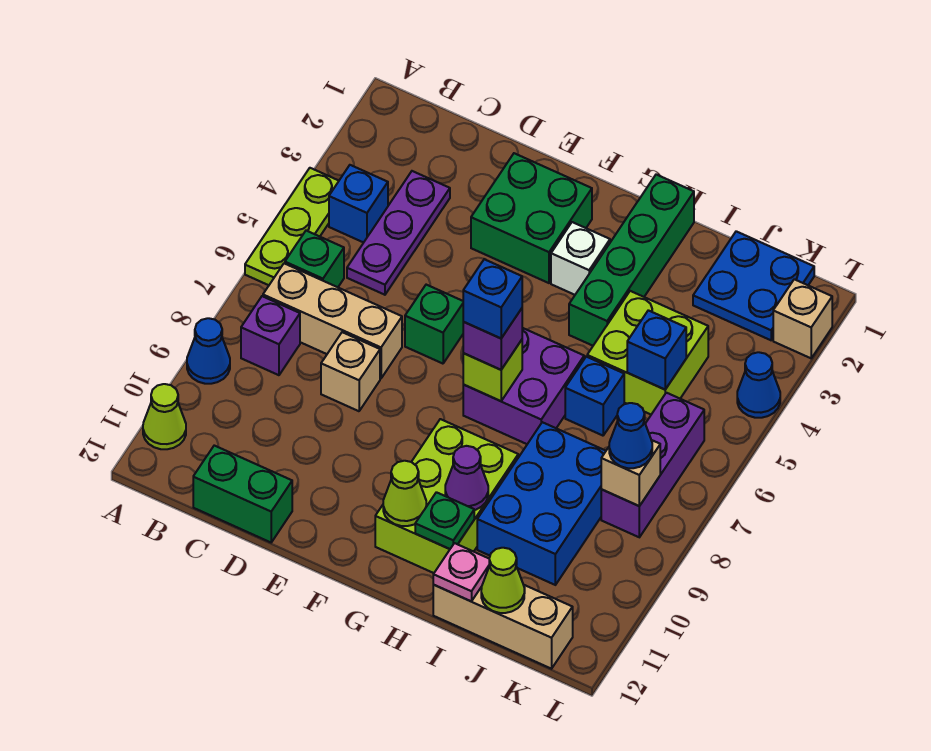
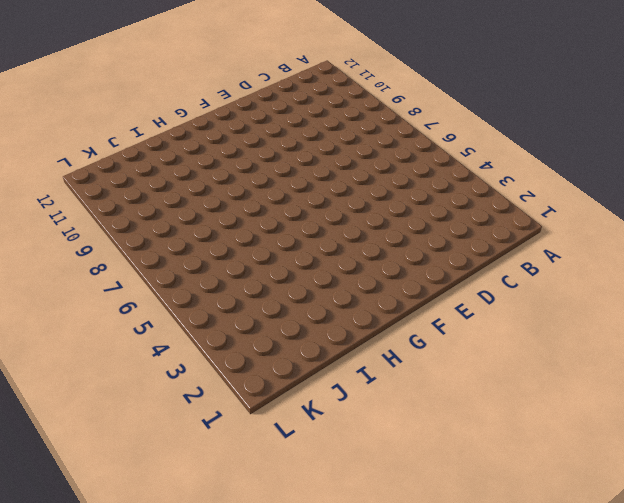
none -> lime plate A4:A6 level 1
none -> blue cone A9 level 1
none -> lime cone A11 level 1
none -> blue brick B4 level 1

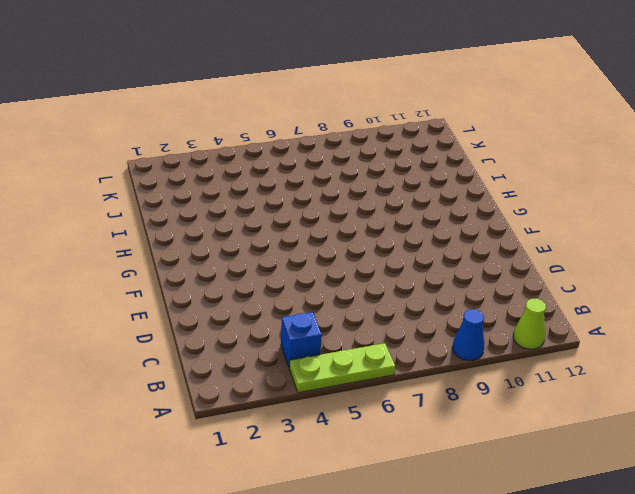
none -> green brick B6 level 1
none -> tan brick B7:D7 level 1
none -> purple brick B8 level 1
none -> purple plate C3:C5 level 1

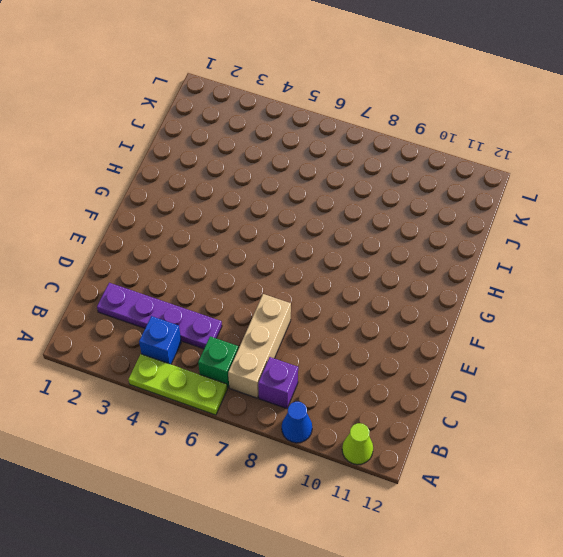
purple plate C2:C5 level 1 -> purple plate C3:C5 level 1
none -> green brick C12:D12 level 1
none -> tan brick D8 level 1
none -> green brick E2:F3 level 1
none -> green brick E6 level 1

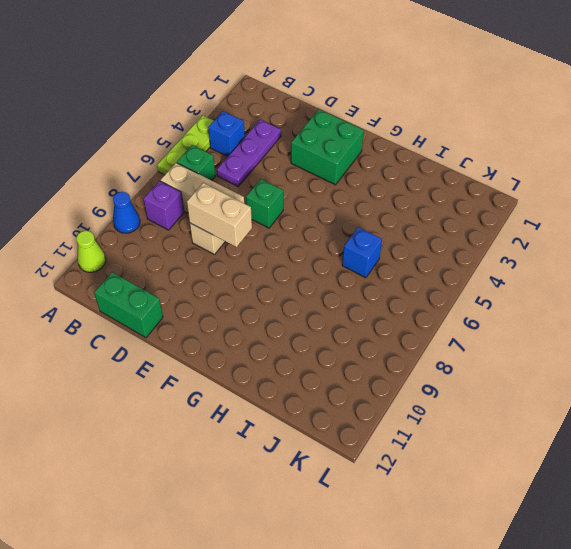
tan brick D8:E8 level 2 -> none
none -> white brick G3 level 1
none -> purple brick G6:H7 level 1
none -> lime brick G9:H11 level 1
none -> green brick H1:H4 level 1

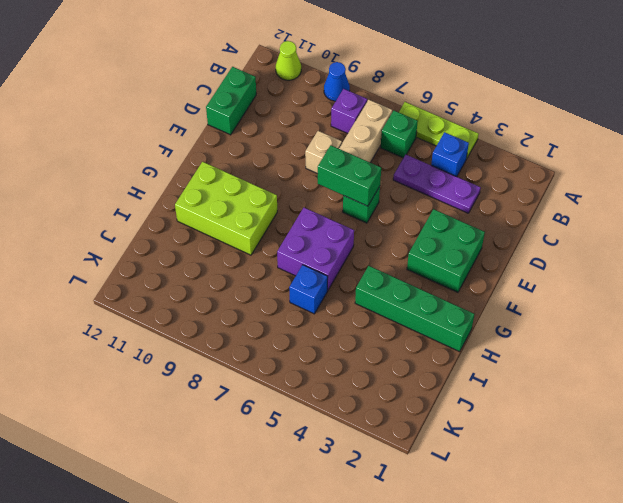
green brick E6:E7 level 2 -> none
none -> white brick G3 level 1
none -> lime brick I4:J5 level 1
none -> blue brick I8:J10 level 1
none -> tan brick I12:K12 level 1

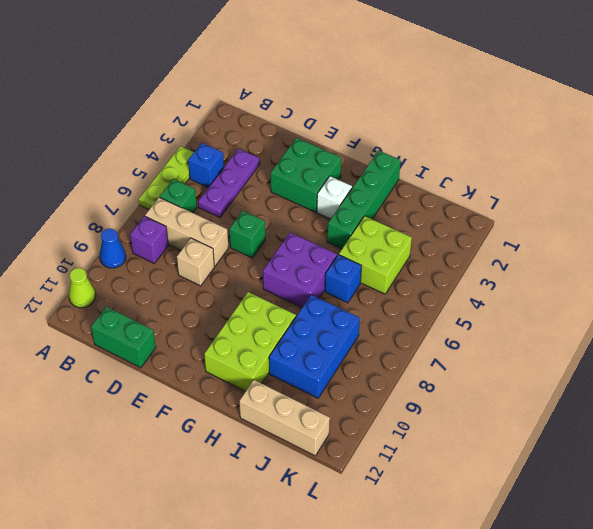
none -> blue plate J1:K2 level 1
none -> purple brick K6:K8 level 1
none -> tan brick L2 level 1
none -> blue cone L4 level 1

